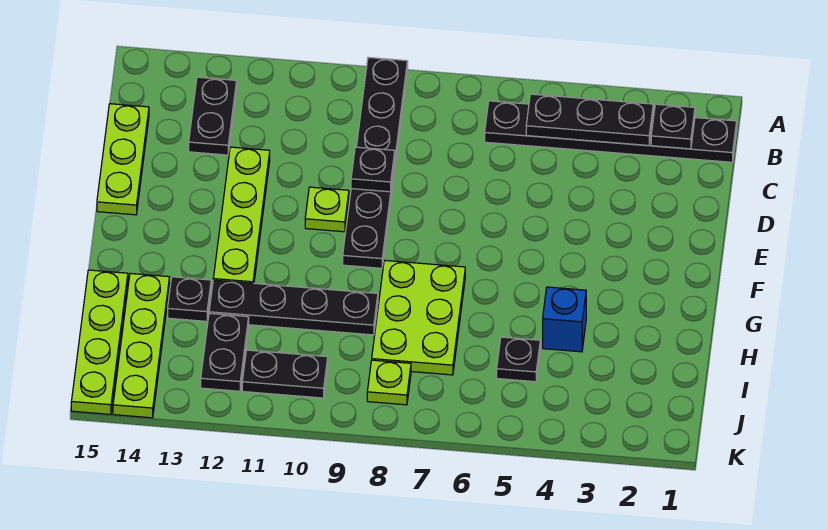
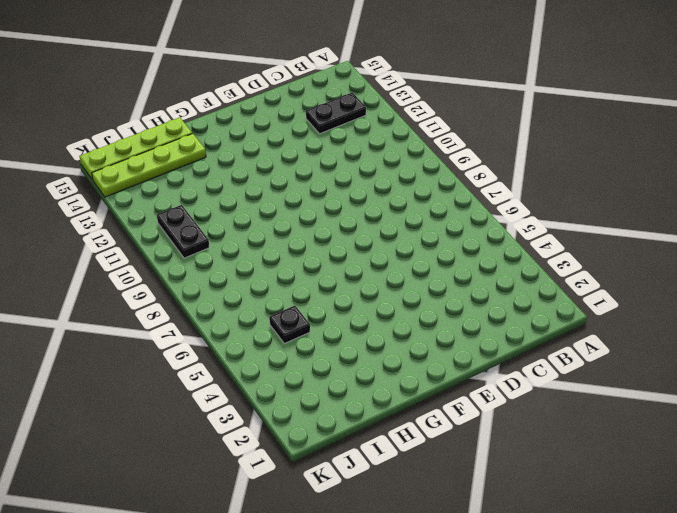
none -> black plate A9:F9 level 1
none -> black plate B1:B6 level 1
none -> lime plate C15:E15 level 1

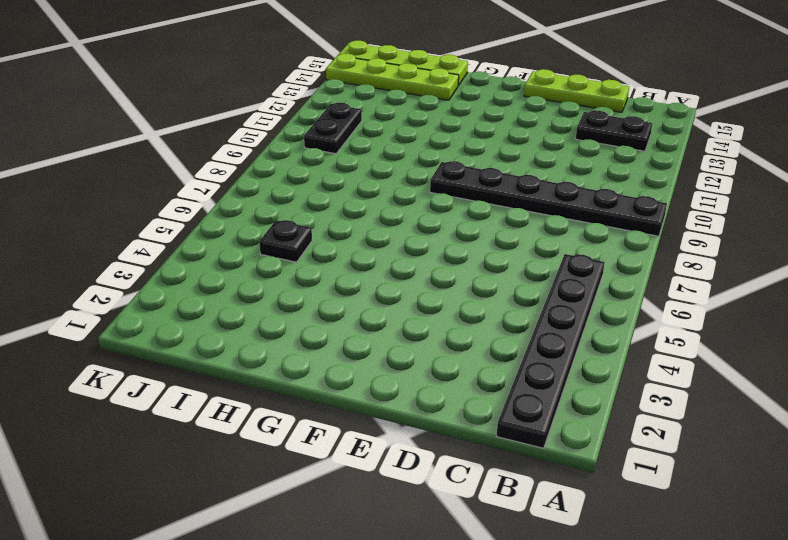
none -> lime plate D12:G12 level 1
none -> lime plate E10 level 1
none -> lime plate G7:I8 level 1

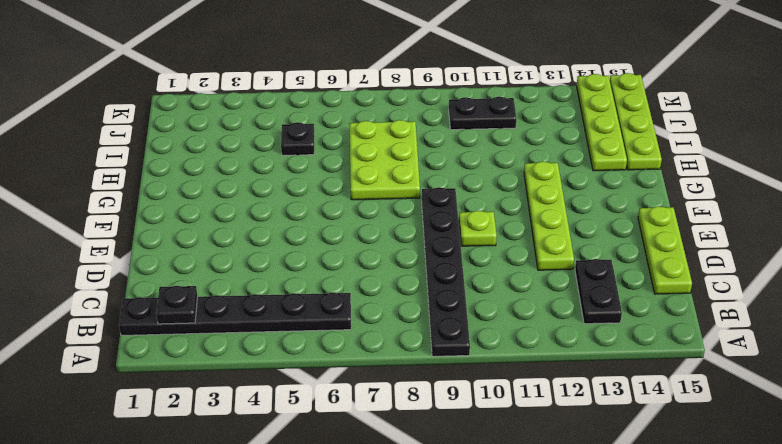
none -> blue brick H4 level 1
none -> black plate H9:H12 level 1
none -> black plate H13 level 1

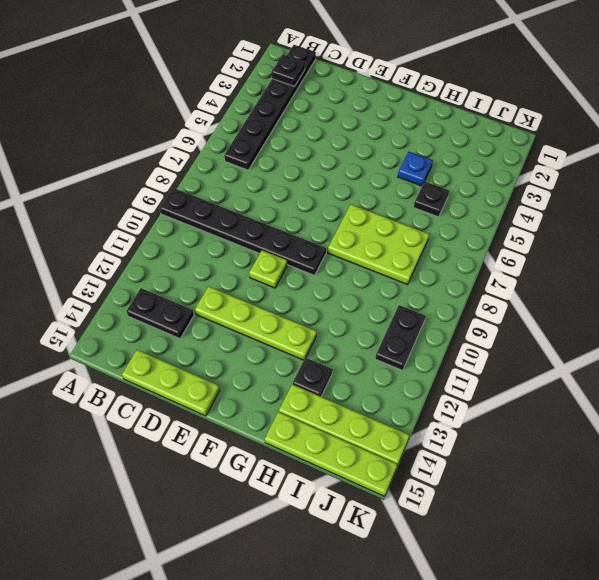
blue plate H4 level 1 -> blue brick H4 level 1
none -> black plate H9:H12 level 1
none -> black plate I12:J12 level 1
none -> lime plate J8 level 1

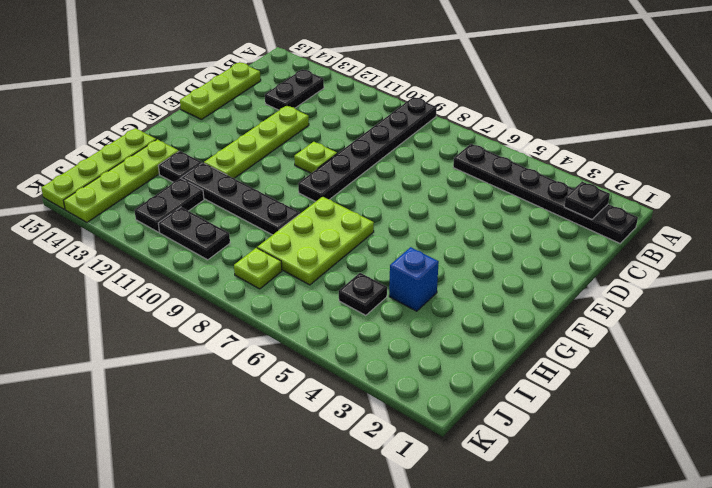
none -> black plate B3:B5 level 2
none -> black plate D9 level 2

